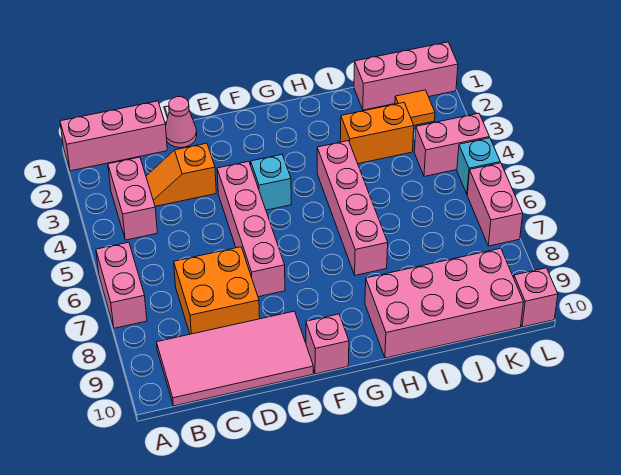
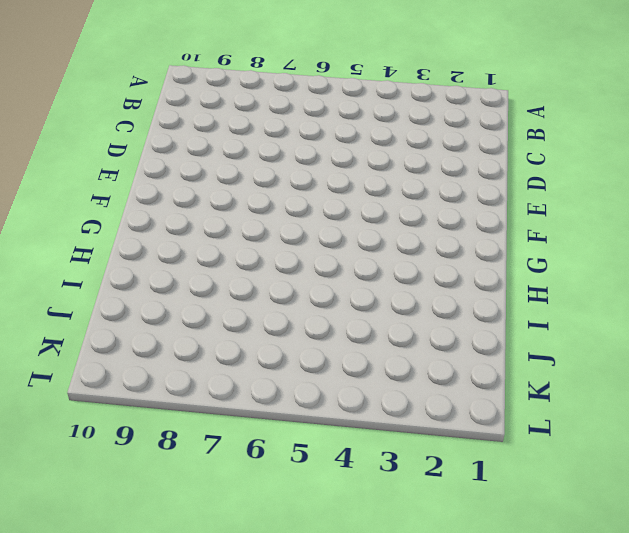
none -> pink brick A1:C1 level 1
none -> pink brick A6:A7 level 1
none -> pink brick B3:B4 level 1

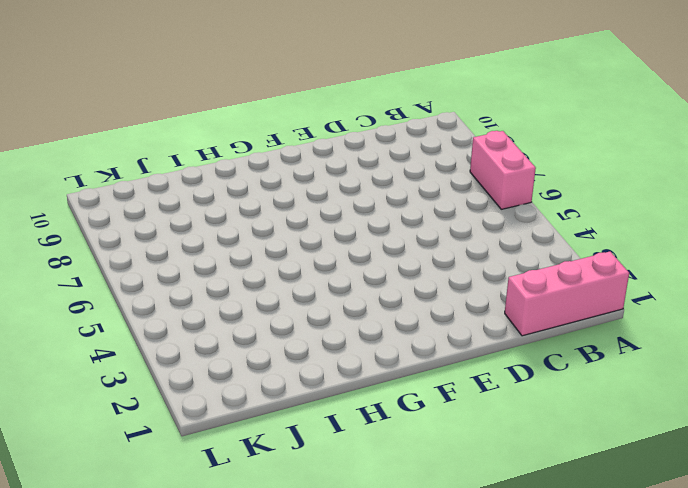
none -> pink brick B3:B4 level 1
none -> pink tile B9:E10 level 1
none -> orange slope C3:D3 level 1 top D

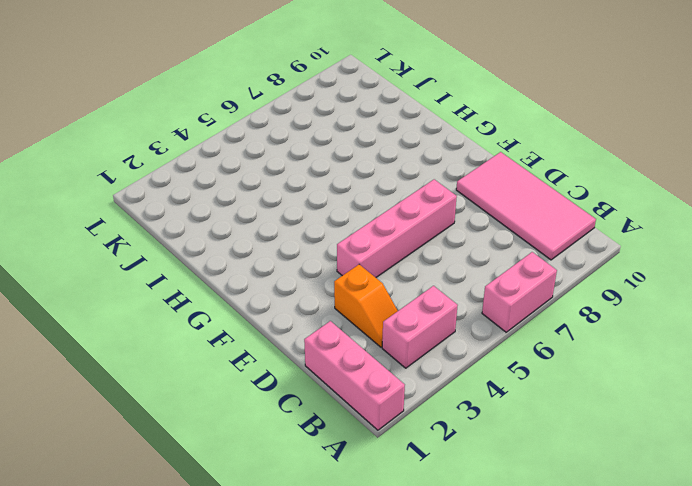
none -> orange brick C7:D8 level 1
none -> pink cone D1 level 1
none -> cyan brick F4 level 1

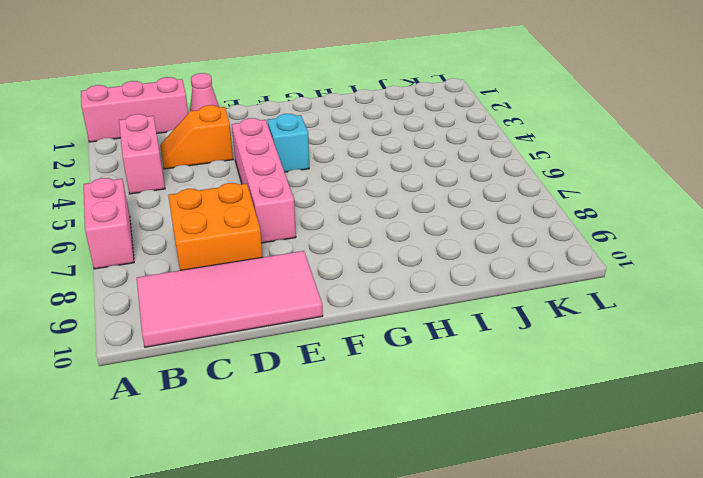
none -> pink brick F10 level 1
none -> pink brick H4:H7 level 1
none -> pink brick H9:K10 level 1

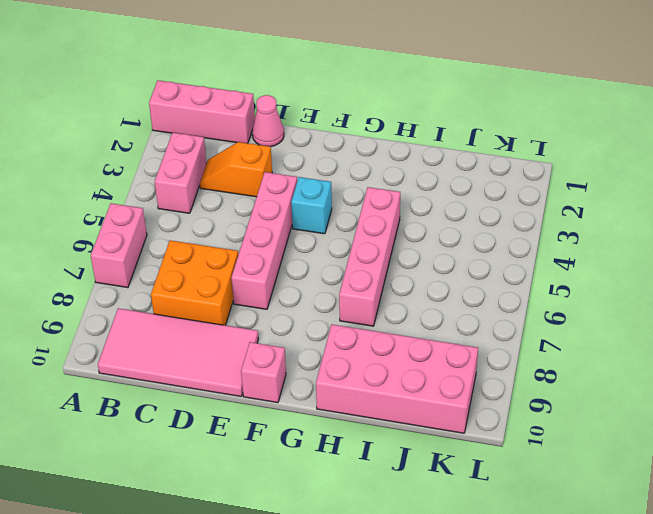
none -> orange brick I3:J3 level 1
none -> pink brick J1:L1 level 1
none -> orange tile K2 level 1

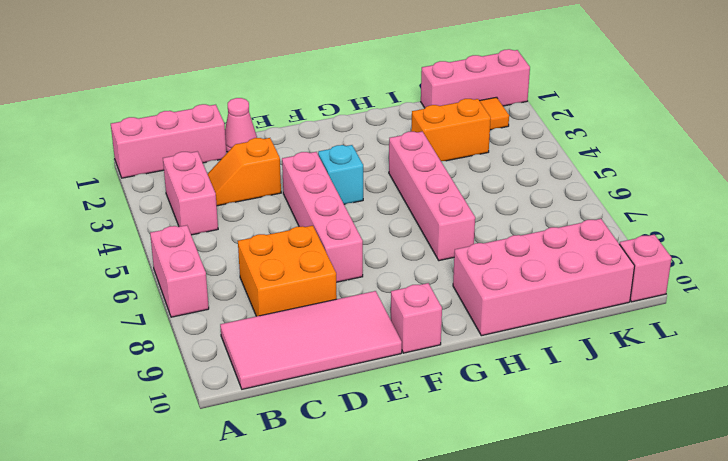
none -> pink brick K4:L4 level 1
none -> cyan brick L5 level 1
none -> pink brick L6:L7 level 1

